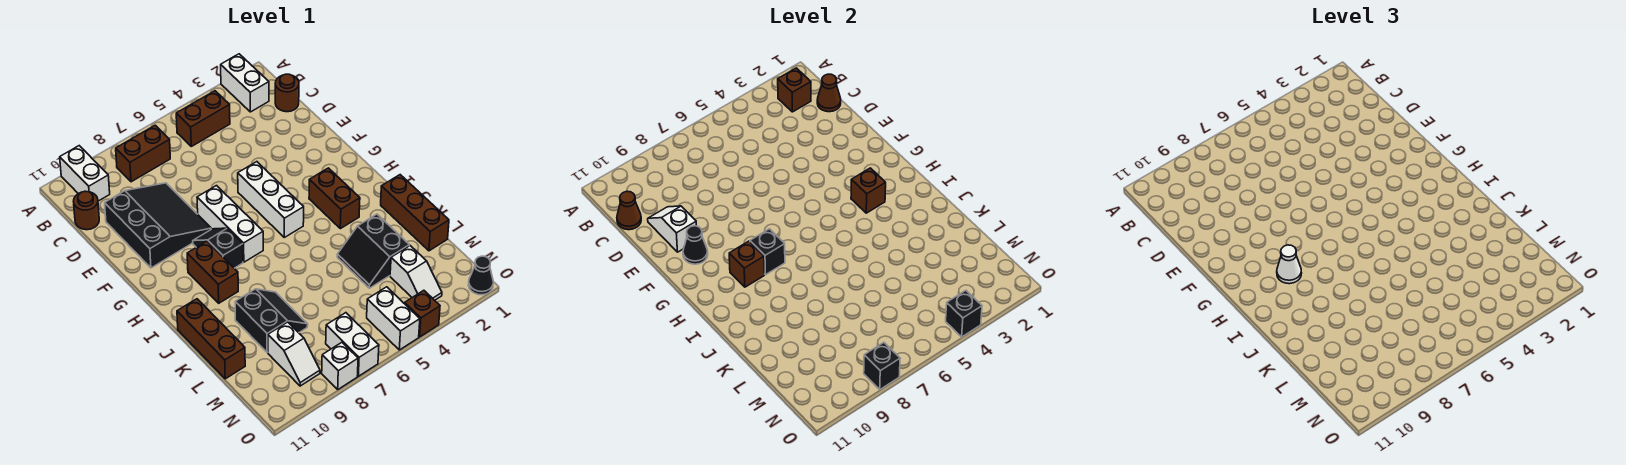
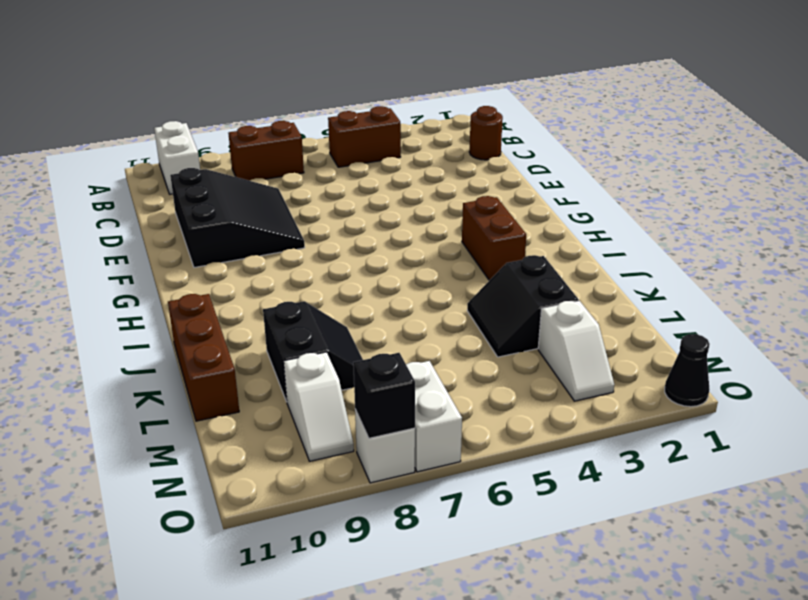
none -> white brick A2:B2 level 1
none -> brown round brick C11 level 1
none -> white brick F5:H5 level 1
none -> white brick F7:H7 level 1

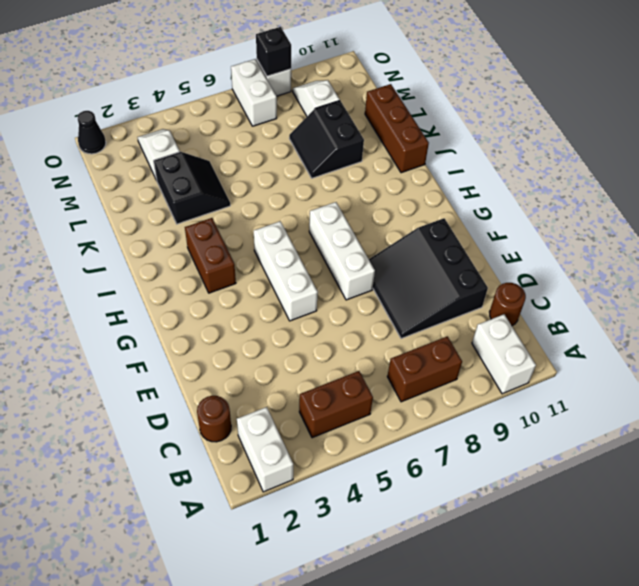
none -> black slope G8:H8 level 1 top H
none -> brown brick H9:I9 level 1
none -> brown brick J1:L1 level 1
none -> white brick N5:O5 level 1

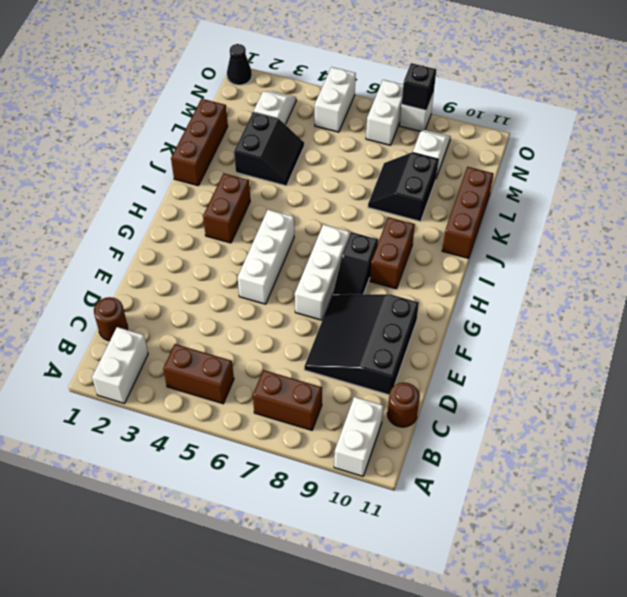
none -> brown brick O4 level 1
none -> brown brick B2 level 2
none -> brown cone C1 level 2
none -> brown cone C11 level 2

